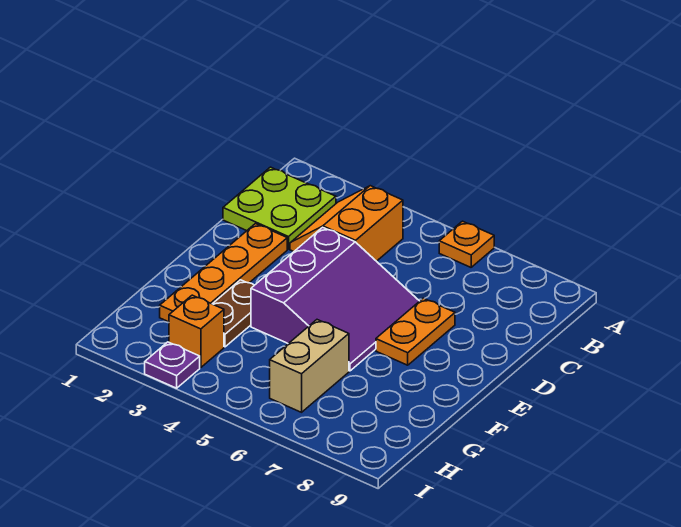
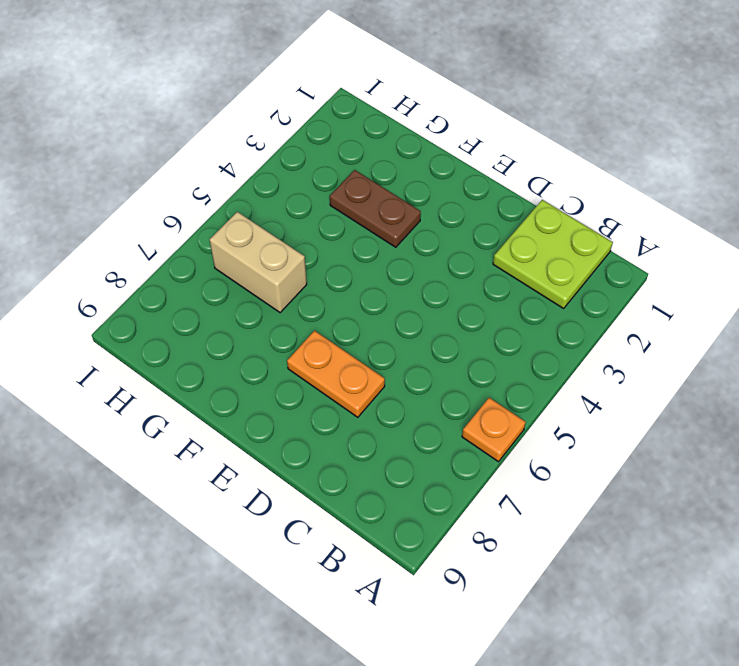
none -> orange slope B3:C4 level 1 top 4
none -> orange plate D2:G2 level 1

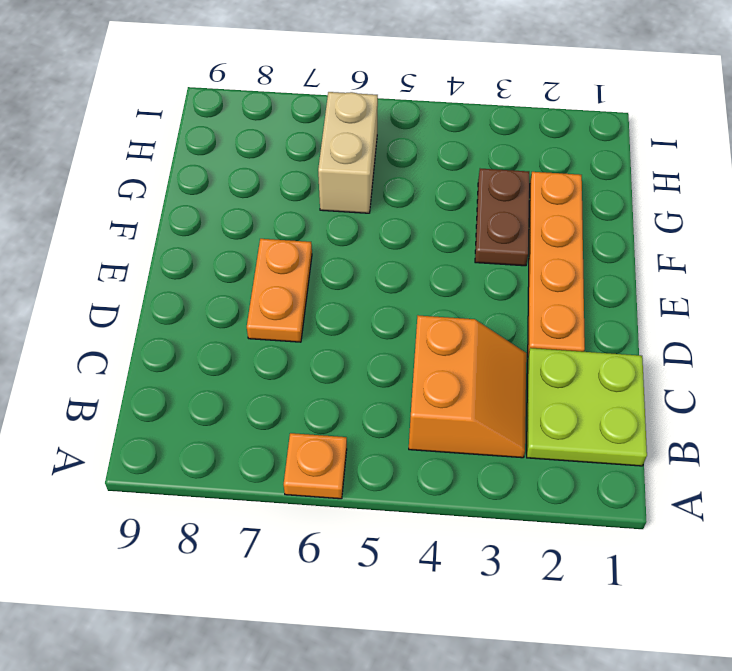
none -> purple slope D4:F6 level 1 top 4
none -> orange brick H3 level 1

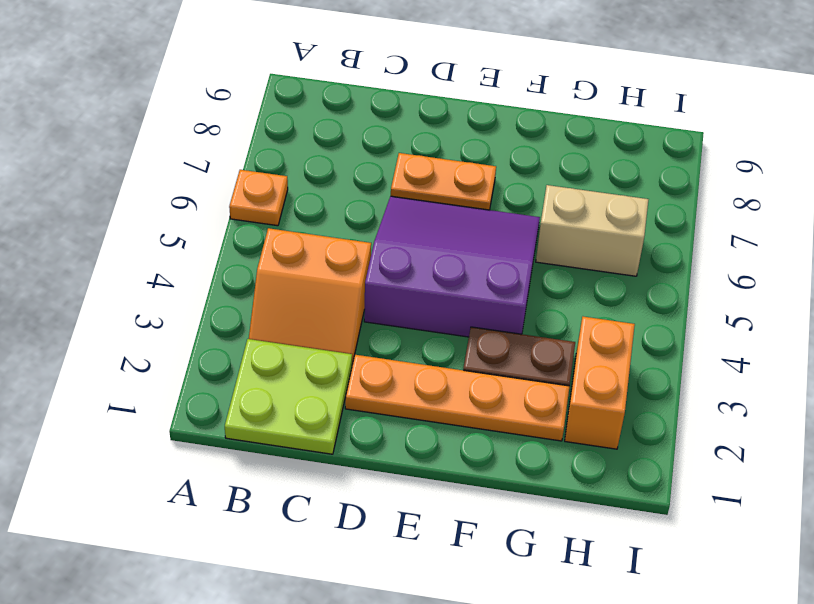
orange brick H2:H3 level 1 -> orange brick H3 level 1
none -> purple plate I3 level 1

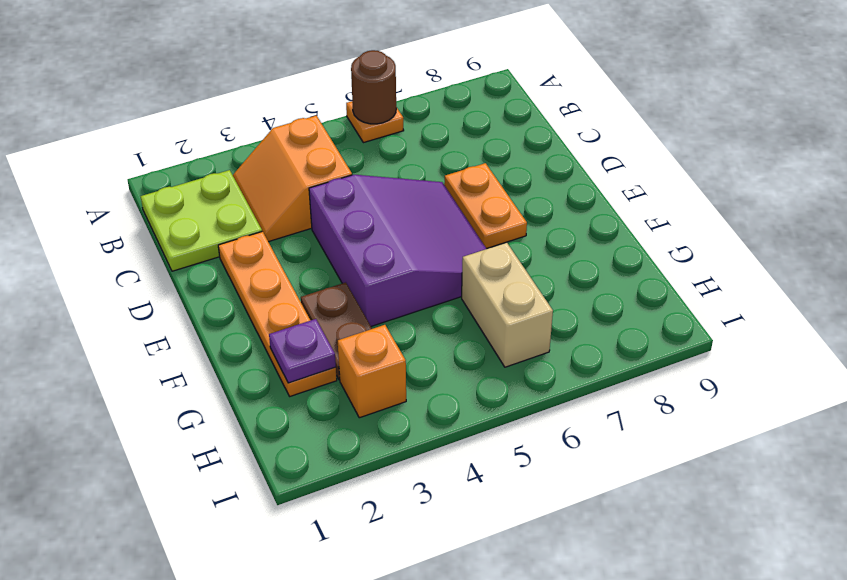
brown round brick A6 level 2 -> none
purple plate G2 level 2 -> purple plate I3 level 1

